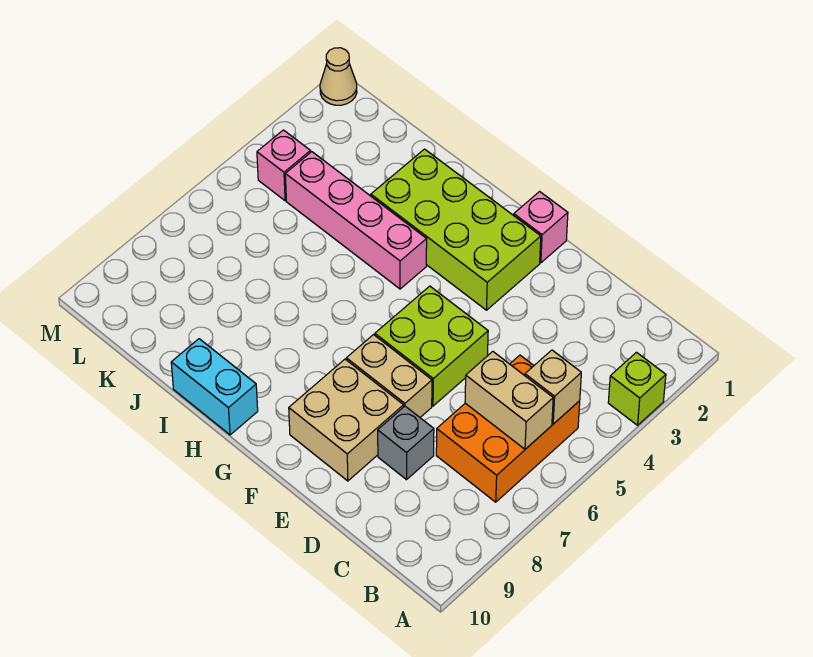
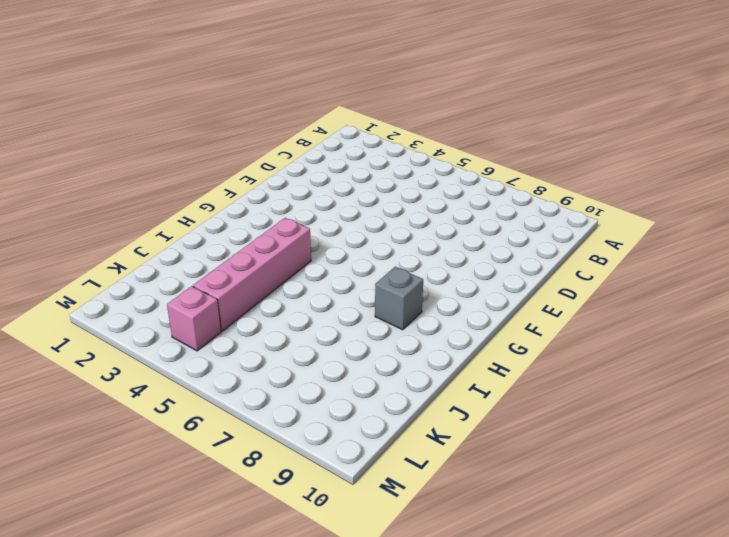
grey brick H8 level 1 -> grey brick D8 level 1
none -> lime brick A3 level 1
none -> orange brick B5:C7 level 1
none -> lime brick E5:F6 level 1

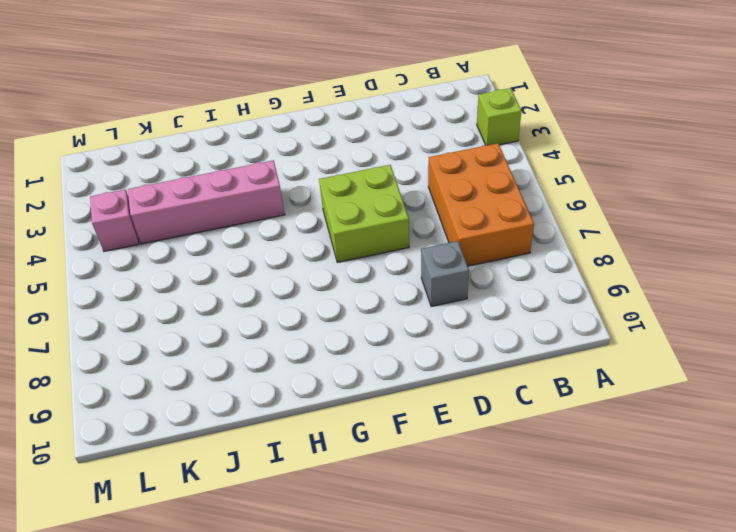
none -> tan brick E7:F7 level 1
none -> tan brick E8:F9 level 1
none -> pink brick F1 level 1

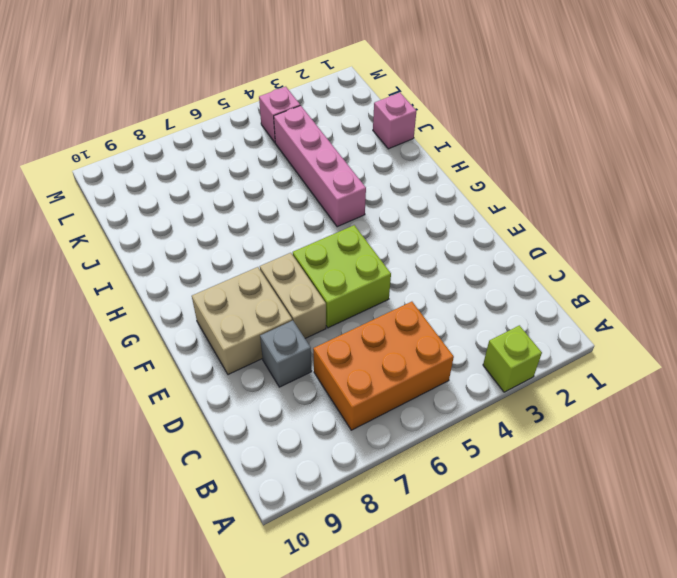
pink brick J1 level 1 -> pink brick F1 level 1
none -> lime brick F2:I3 level 1
none -> cyan brick H10:I10 level 1
none -> tan cone M1 level 1

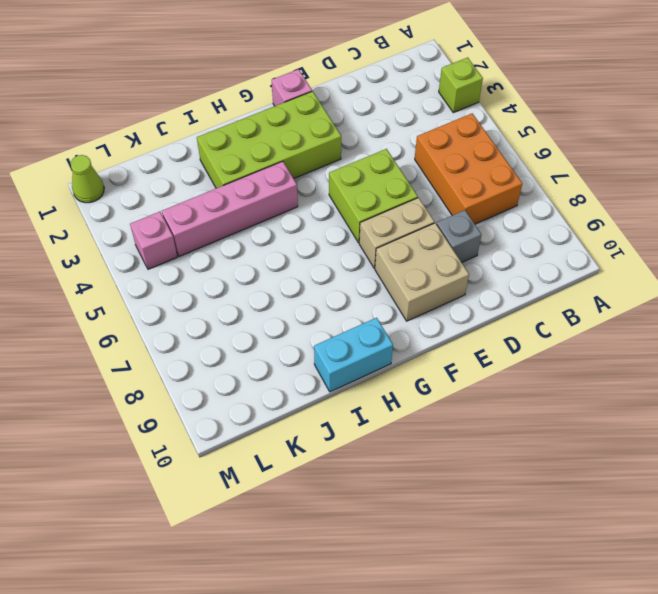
lime cone M1 level 1 -> tan cone M1 level 1
none -> tan brick B5 level 2
none -> tan brick B6:C6 level 2

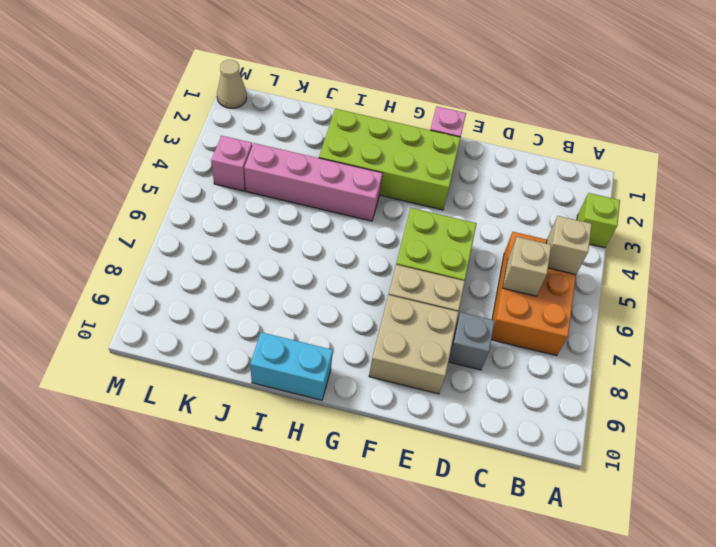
tan brick C6 level 2 -> tan brick B6:C6 level 2

